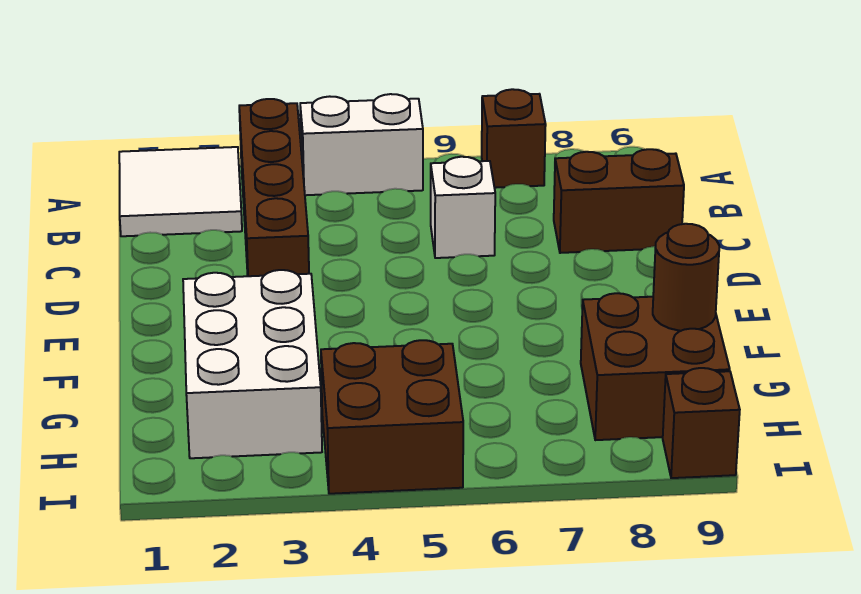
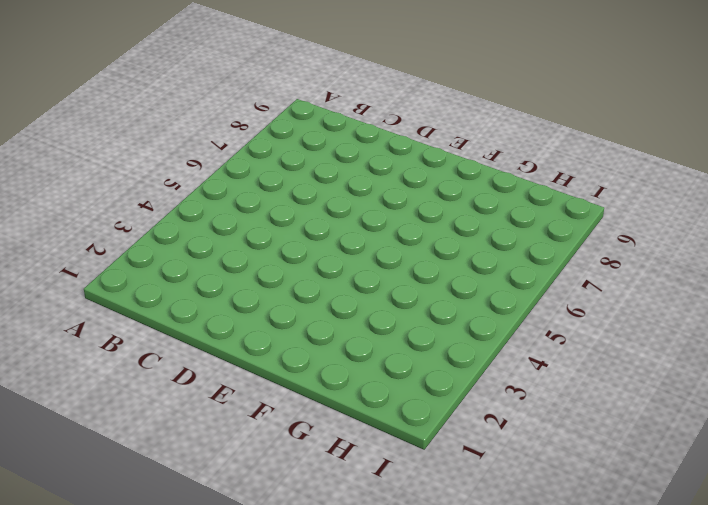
none -> white tile A1:B2 level 1
none -> brown brick A3:D3 level 1

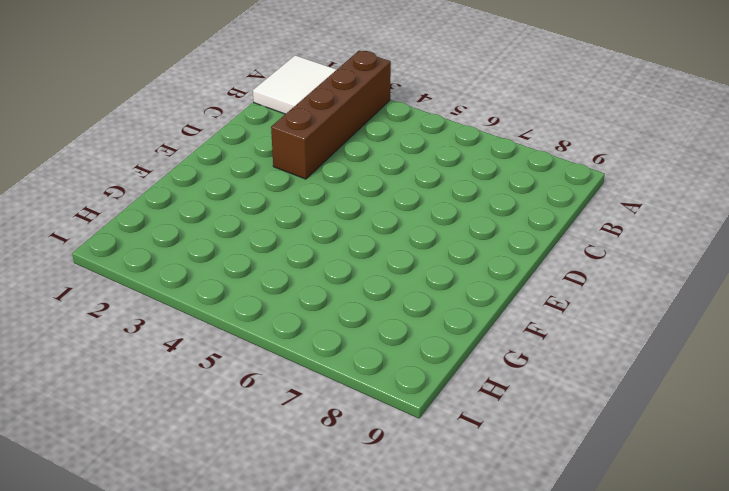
none -> white brick A4:A5 level 1
none -> brown brick A7 level 1

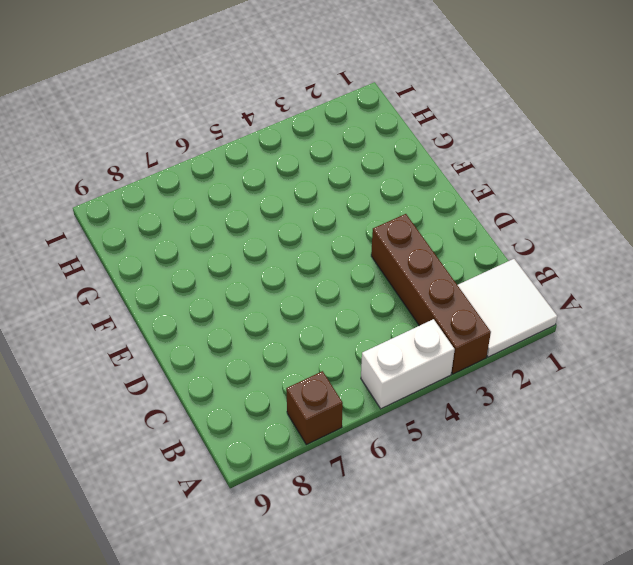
none -> white brick C6 level 1
none -> brown brick C8:C9 level 1

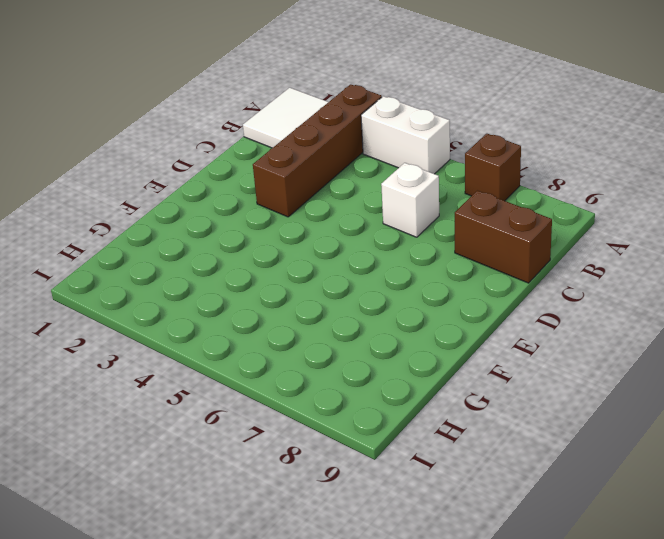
none -> white brick F2:H3 level 1
none -> brown brick G8:H9 level 1

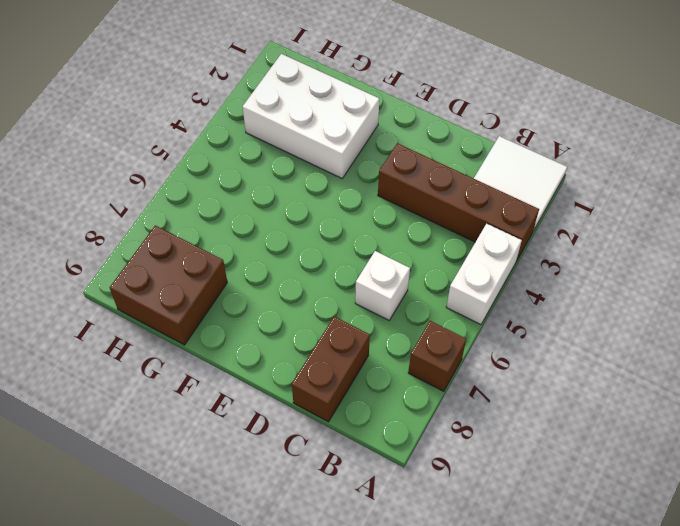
none -> brown brick H4:I5 level 1
none -> brown brick I9 level 1

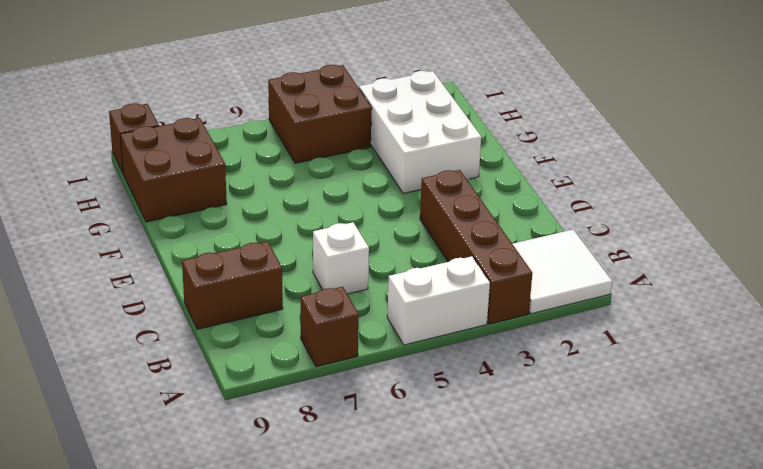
none -> brown round brick G9 level 2

